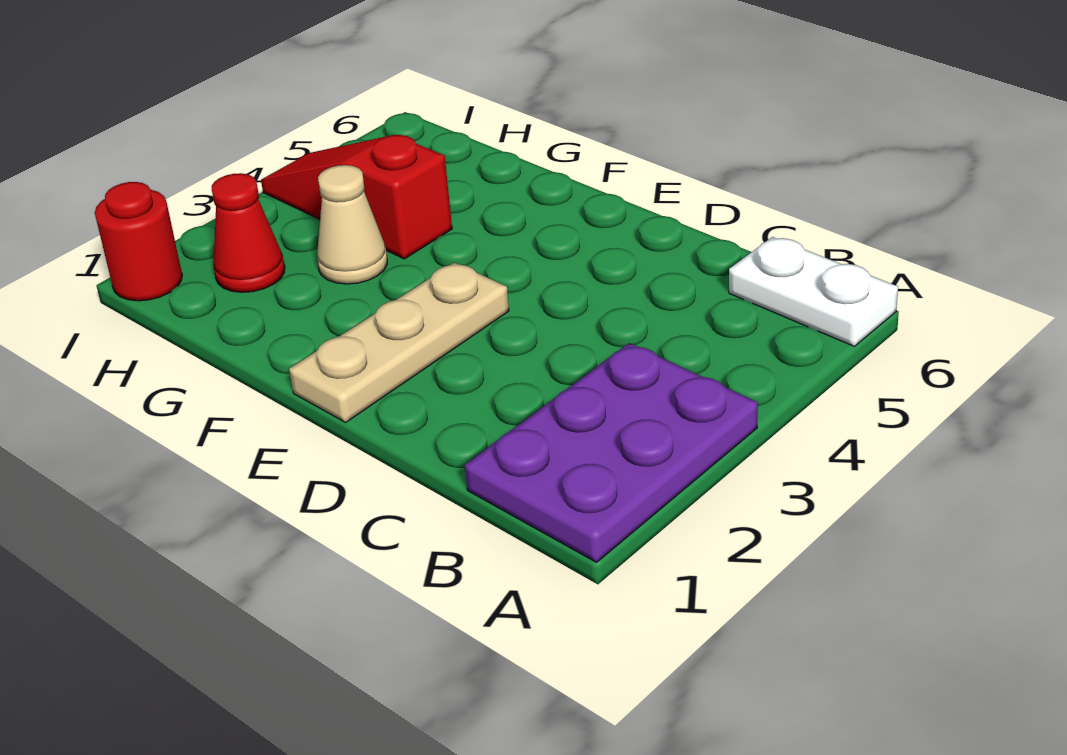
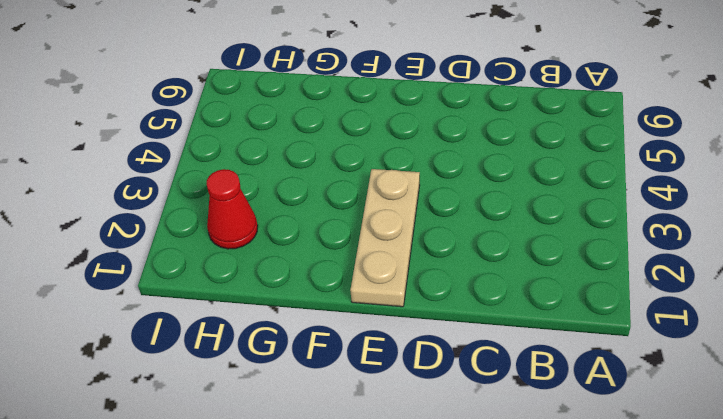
none -> purple plate A1:B3 level 1
none -> white plate A6:B6 level 1

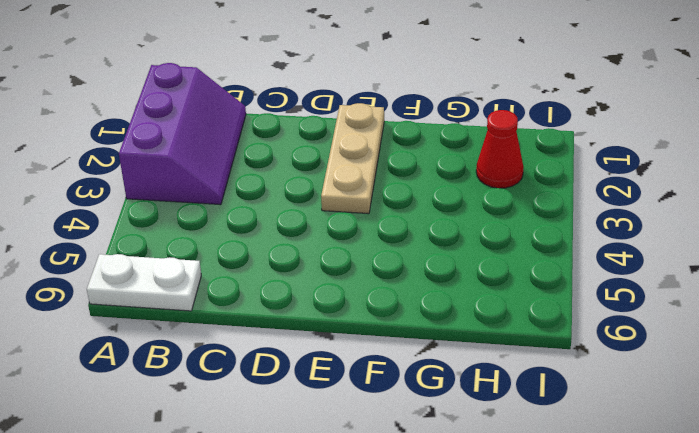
purple slope A1:B3 level 1 top A -> purple plate A1:B3 level 1
none -> tan cone G3 level 1
none -> red slope G4:I4 level 1 top G

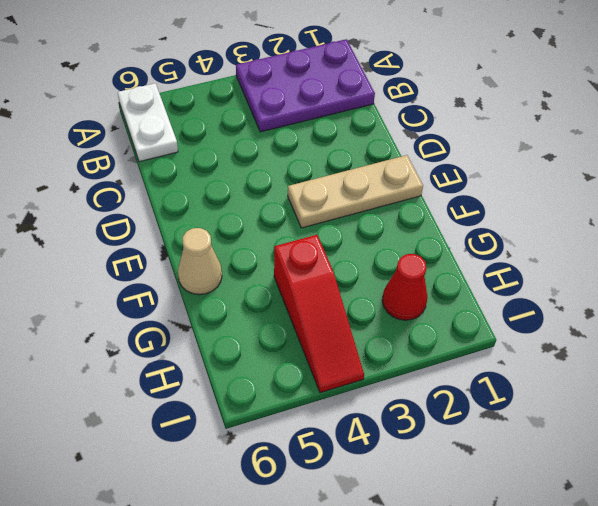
tan cone F6 level 1 -> tan cone G3 level 1
none -> red round brick I1 level 1

